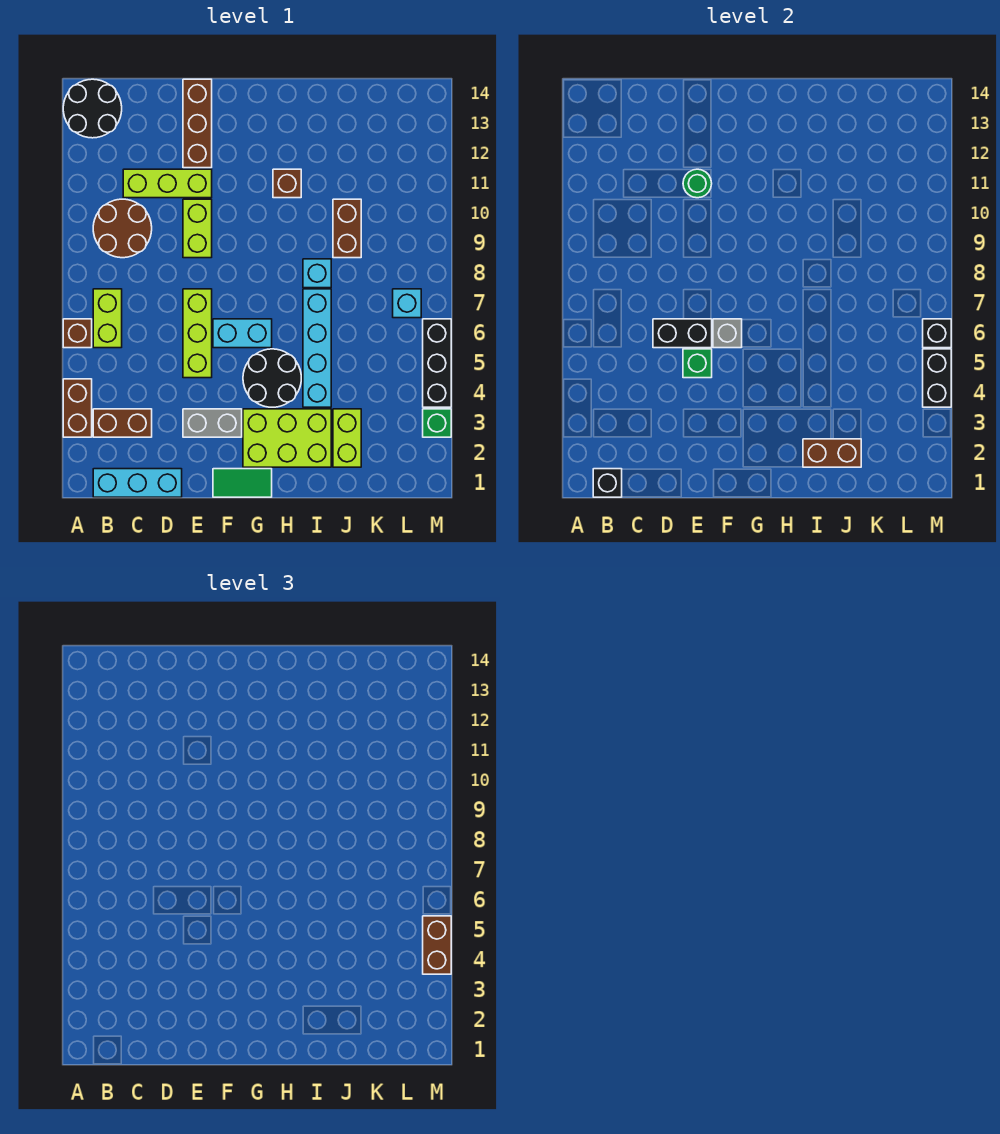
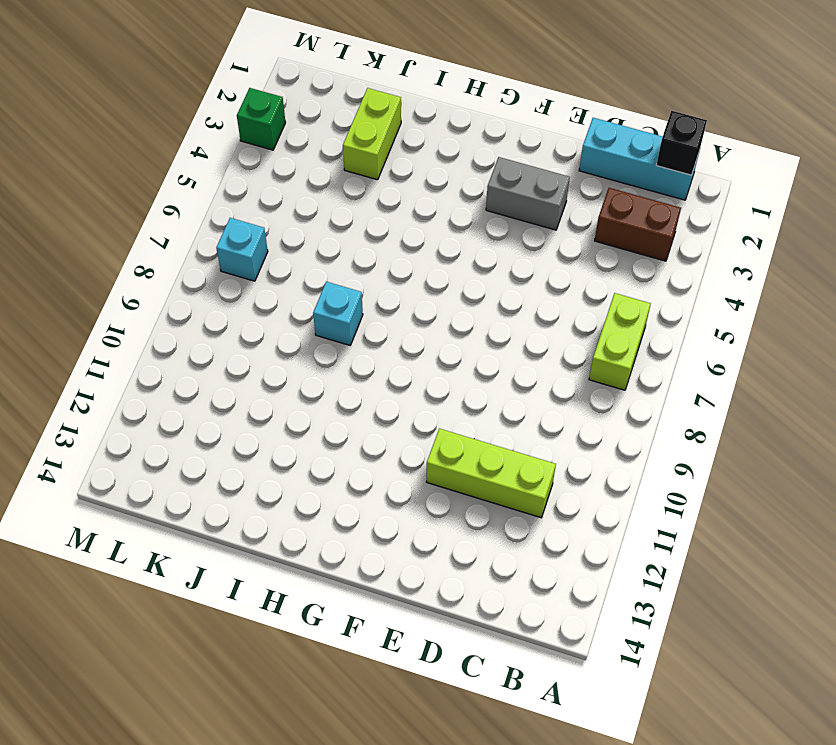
none -> brown brick A3:A4 level 1
none -> brown brick A6 level 1
none -> black round brick A13:B14 level 1
none -> brown round brick B9:C10 level 1

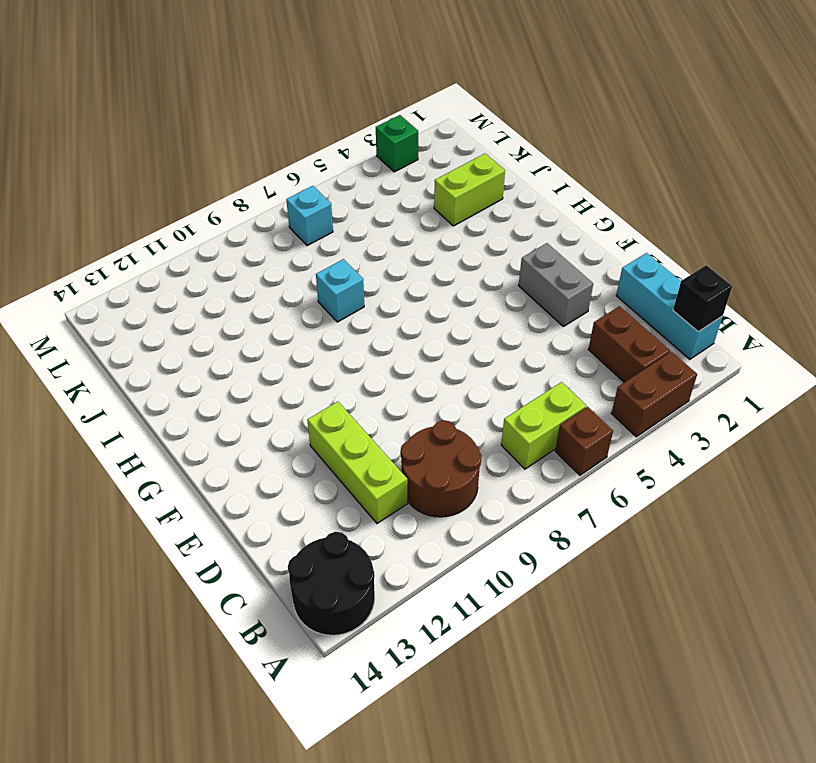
none -> lime brick E5:E7 level 1
none -> lime brick E9:E10 level 1
none -> brown brick E12:E14 level 1
none -> green tile F1:G1 level 1

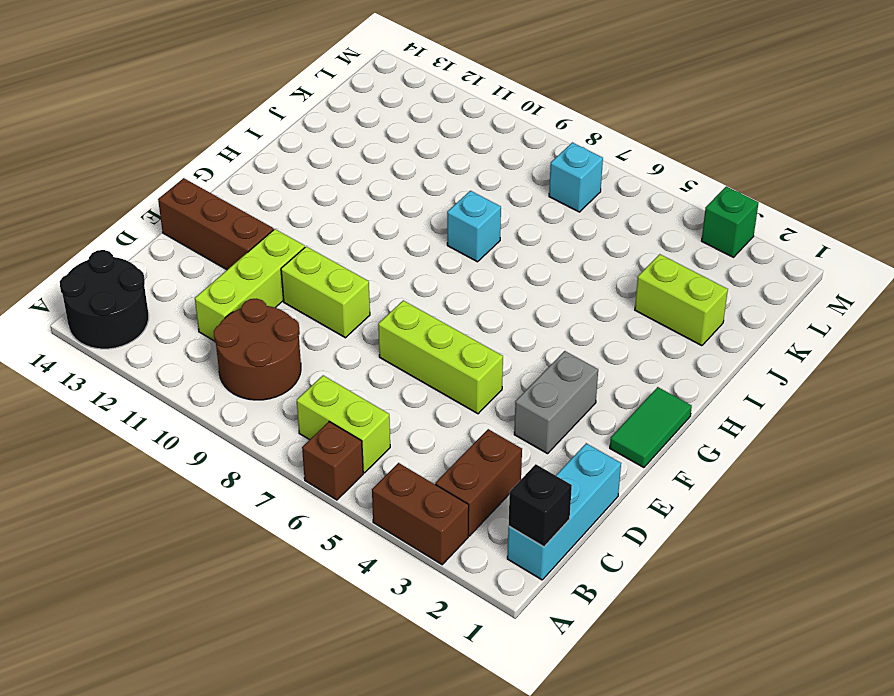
none -> cyan brick F6:G6 level 1
none -> lime brick G2:I3 level 1
none -> black round brick G4:H5 level 1
none -> brown brick H11 level 1

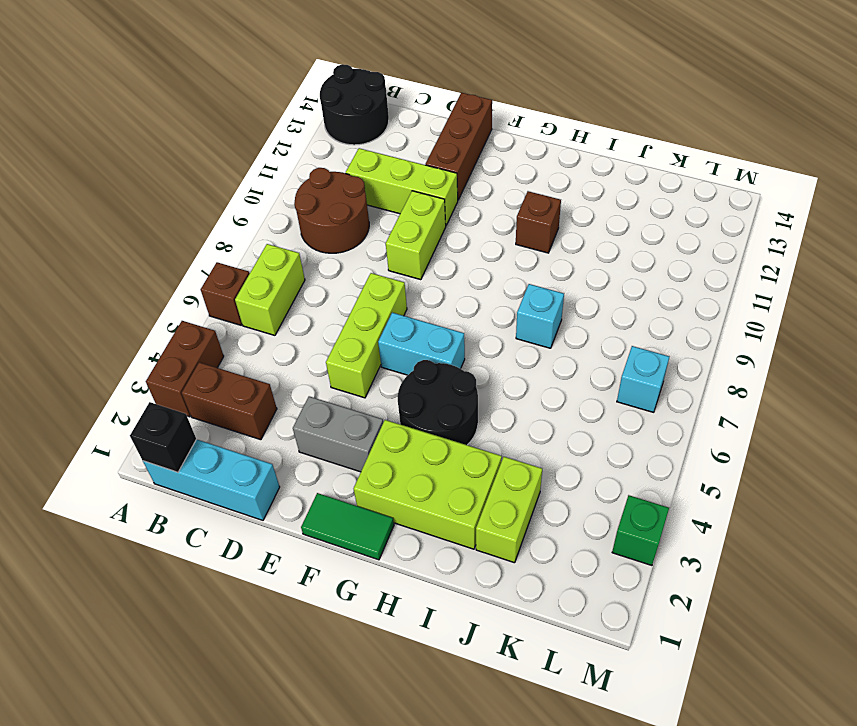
none -> cyan brick I4:I7 level 1
none -> brown brick J9:J10 level 1
none -> black brick M4:M6 level 1
none -> black brick D6:E6 level 2

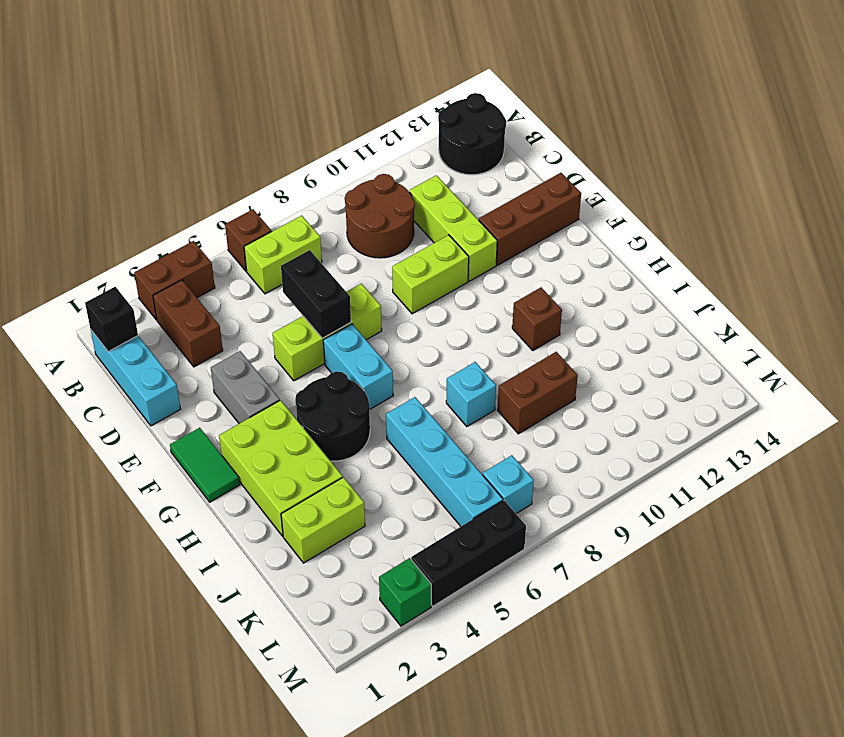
cyan brick I6:L6 level 1 -> cyan brick I4:I7 level 1
none -> green brick E5 level 2
none -> green round brick E11 level 2
none -> grey brick F6 level 2
none -> brown brick I2:J2 level 2

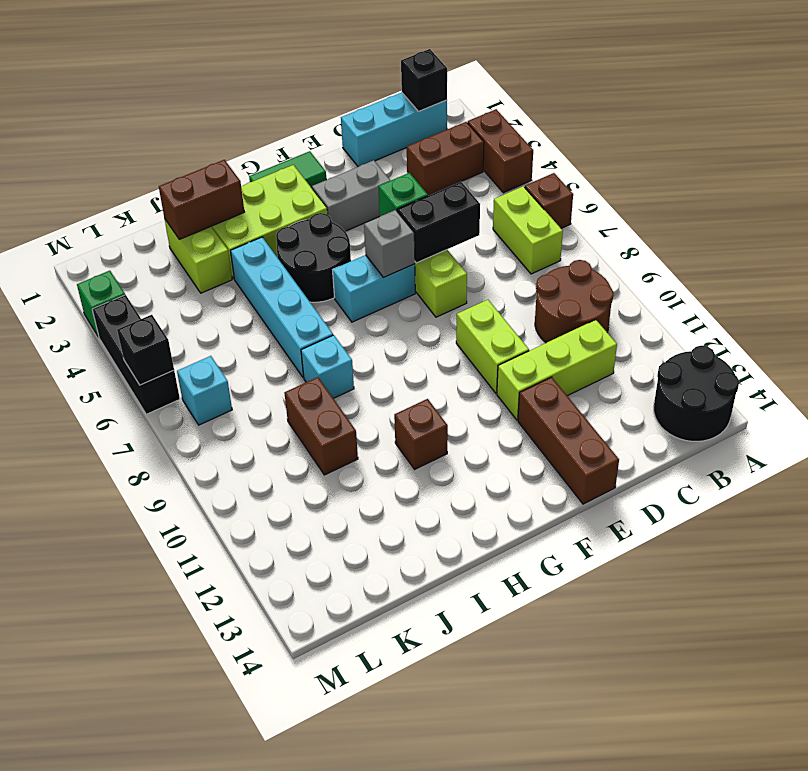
none -> green round brick E11 level 2
none -> black brick M4:M5 level 2
none -> brown brick M4:M5 level 3

